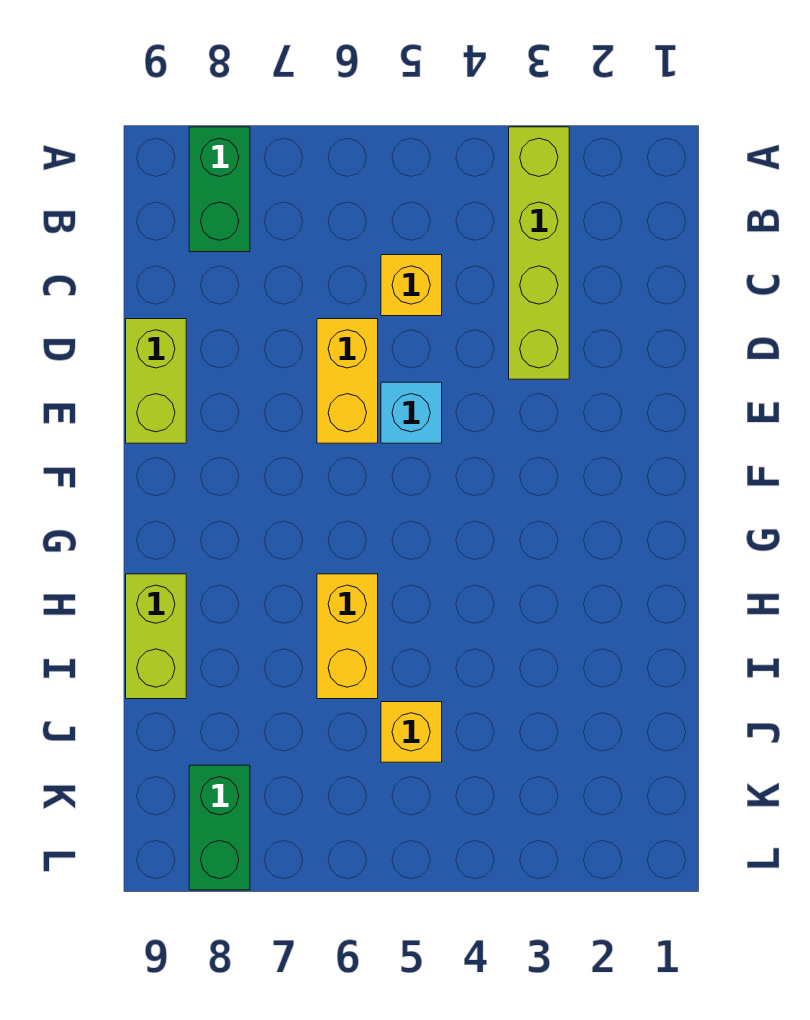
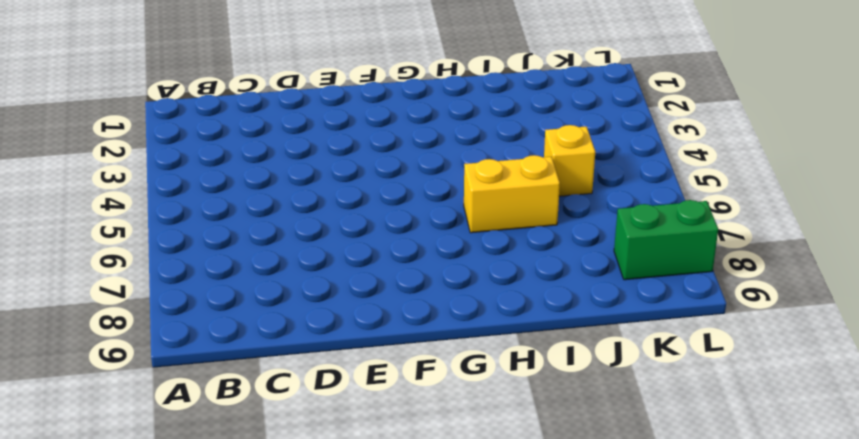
none -> lime brick A3:D3 level 1
none -> green brick A8:B8 level 1

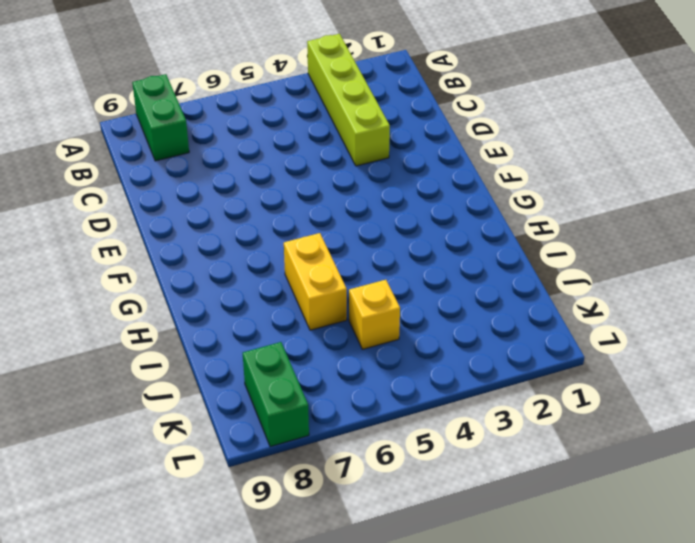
none -> yellow brick C5 level 1
none -> yellow brick D6:E6 level 1

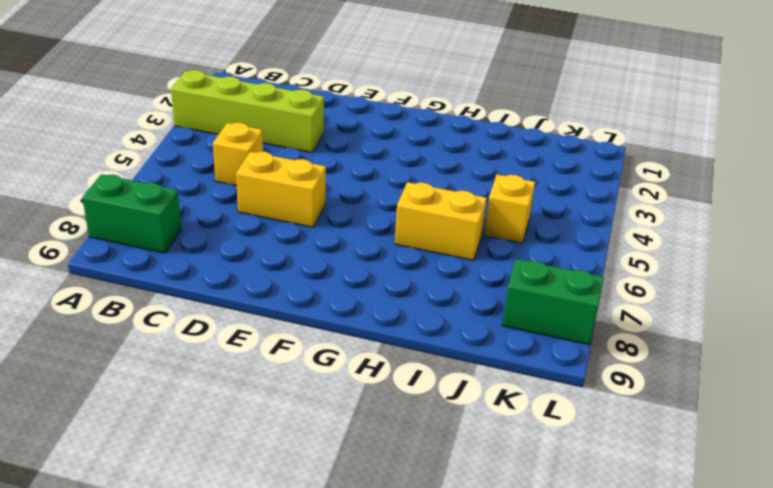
none -> lime brick D9:E9 level 1
none -> cyan brick E5 level 1

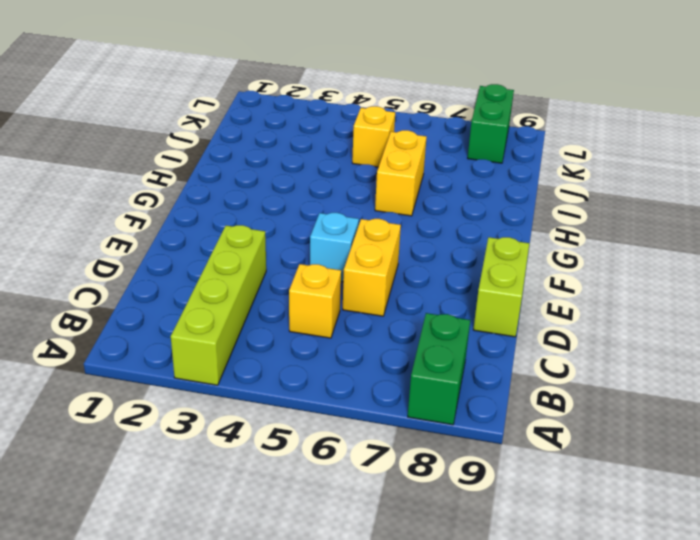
none -> lime brick H9:I9 level 1

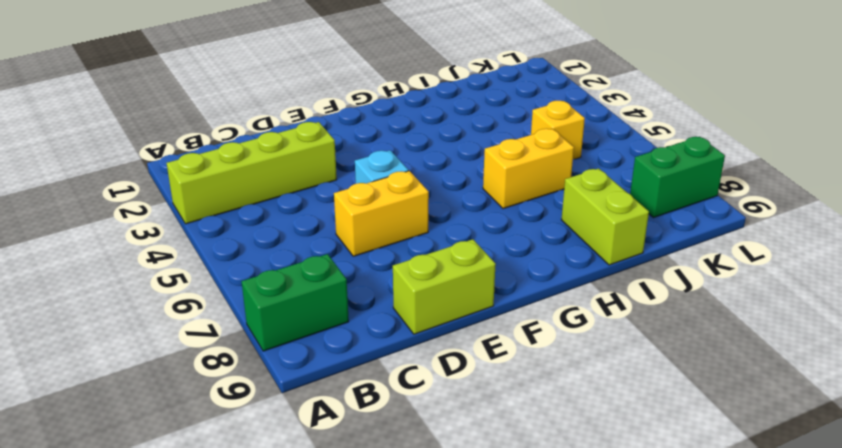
lime brick I8:I9 level 1 -> lime brick H9:I9 level 1
none -> yellow brick C5 level 1

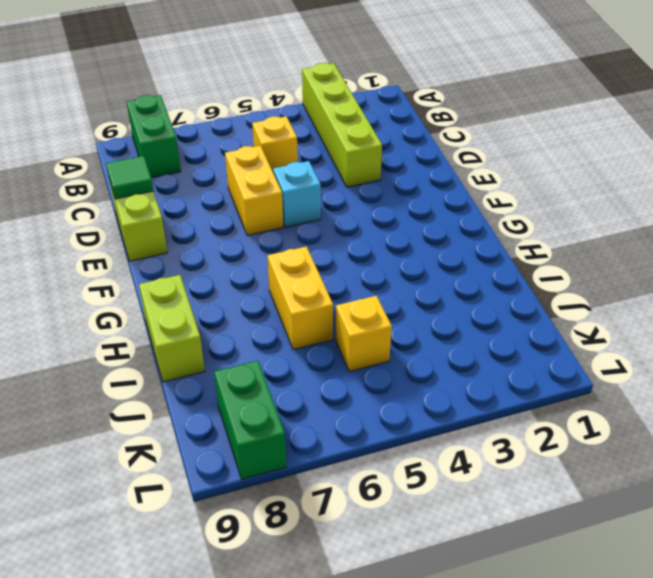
green tile D9 level 2 -> none

